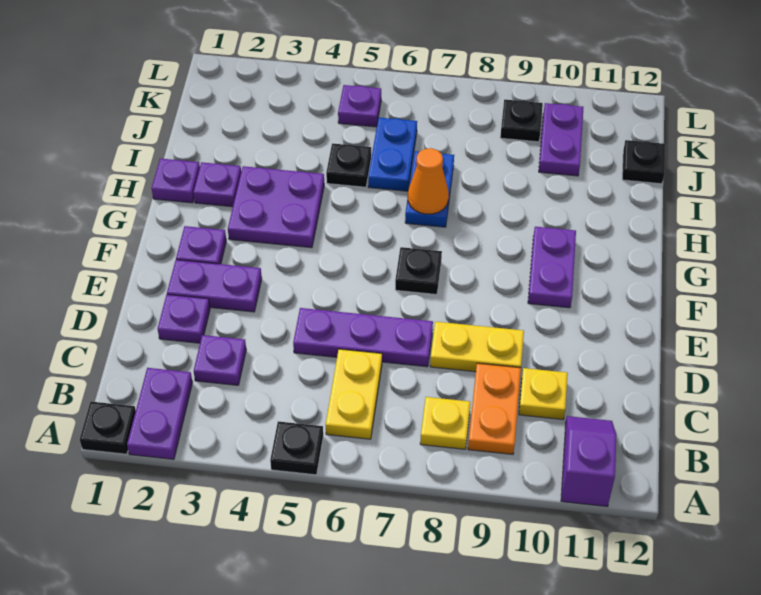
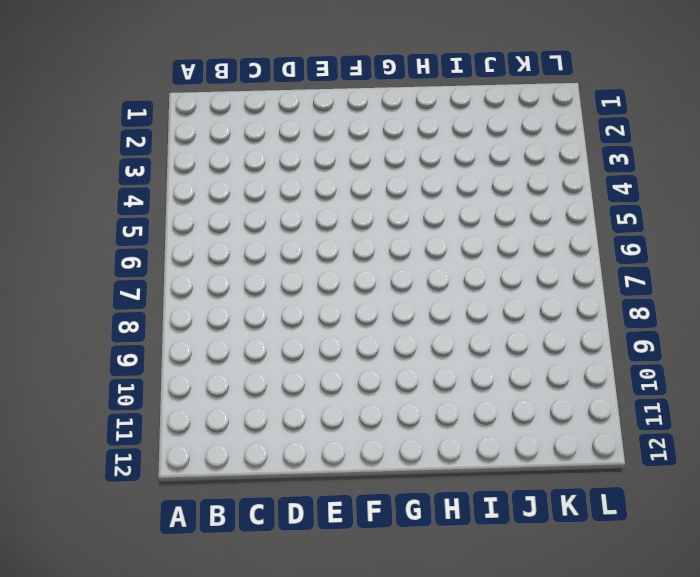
none -> black plate A1 level 1
none -> purple plate A2:B2 level 1
none -> black plate A5 level 1

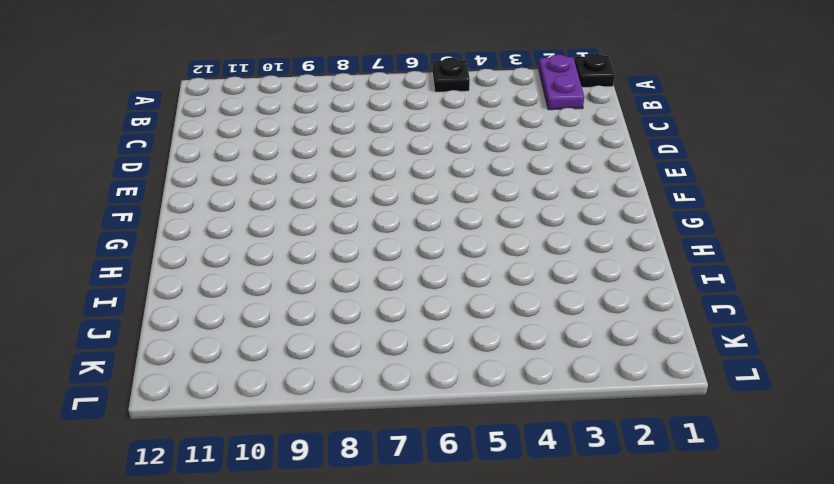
none -> purple slope A11:B11 level 1 top A
none -> yellow plate B6:C6 level 1
none -> yellow plate B8 level 1

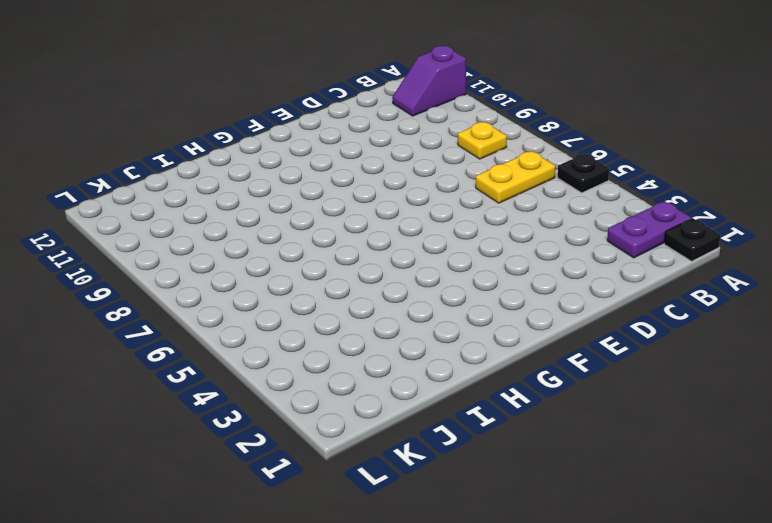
none -> orange plate B9:C9 level 1
none -> purple plate C3 level 1
none -> yellow plate C10 level 1

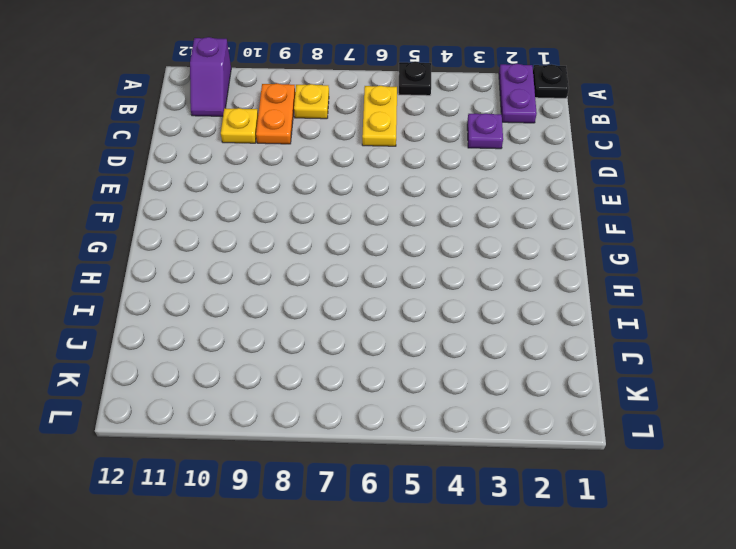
none -> purple plate D2 level 1
none -> purple plate D5:D7 level 1
none -> yellow plate D8:D9 level 1

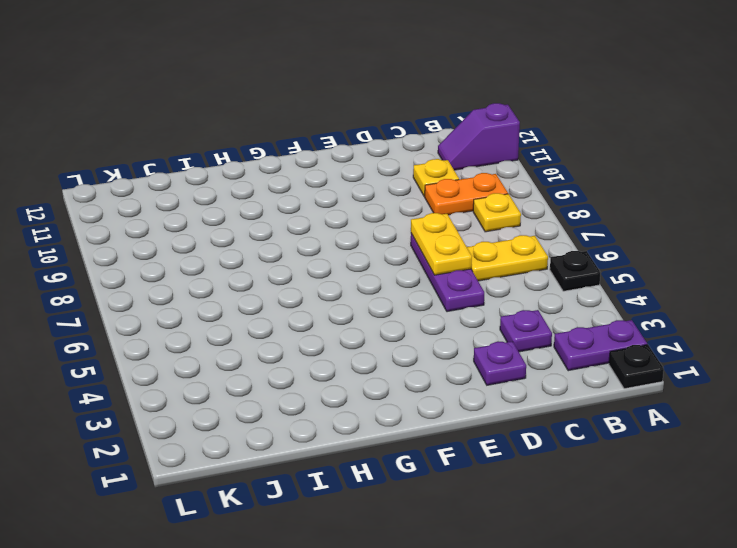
yellow plate D6:D7 level 2 -> yellow plate D8:D9 level 1
none -> purple plate E2:E3 level 1
none -> purple plate F2 level 1
none -> black plate F7 level 1

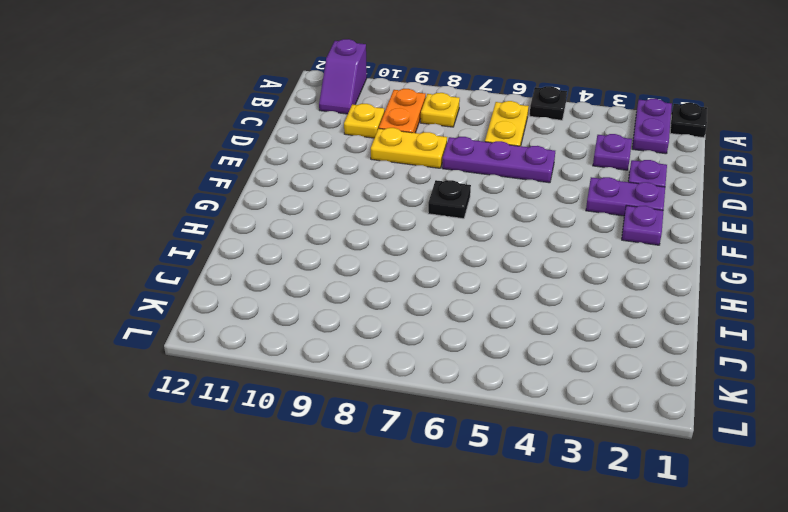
none -> purple plate F10:G10 level 1
none -> purple plate G3:H4 level 1
none -> purple plate H1 level 1

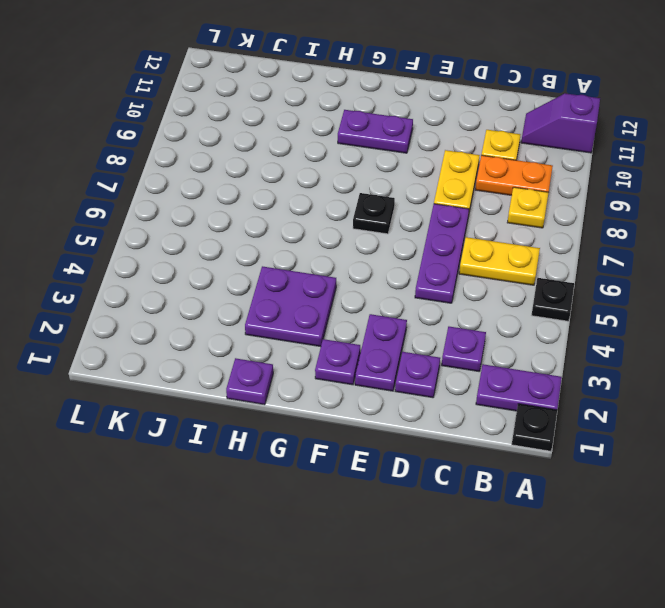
none -> purple plate H2 level 1
none -> blue plate H7:I7 level 1
none -> black plate I5 level 1

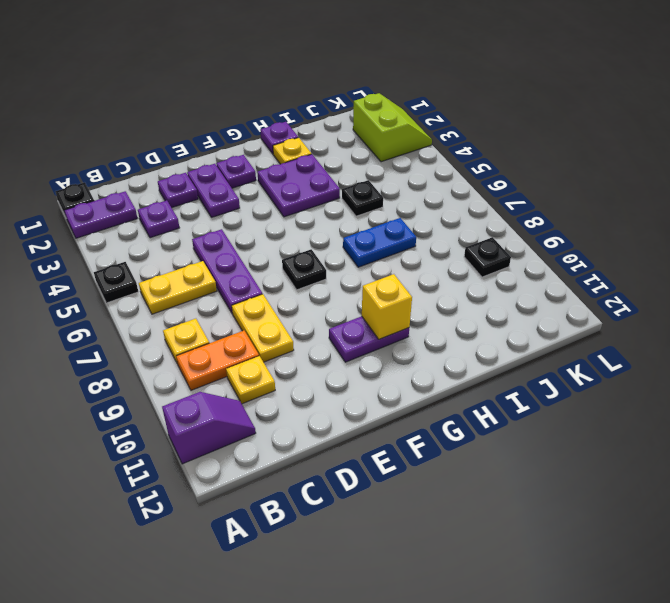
yellow brick G10 level 2 -> none
yellow plate H2 level 1 -> purple plate H2 level 1
lime slope K2:L3 level 1 top K -> none
none -> blue plate I6:J6 level 1
none -> purple plate J10:K10 level 1
none -> black plate J12 level 1

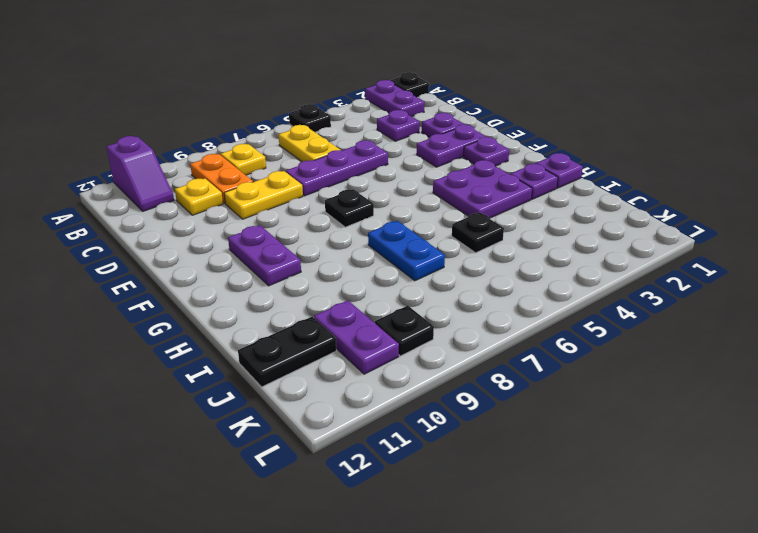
black plate J11:J12 level 1 -> black plate J12 level 1
none -> blue plate I6:J6 level 1
none -> purple plate K5 level 1
none -> orange cone H7 level 2

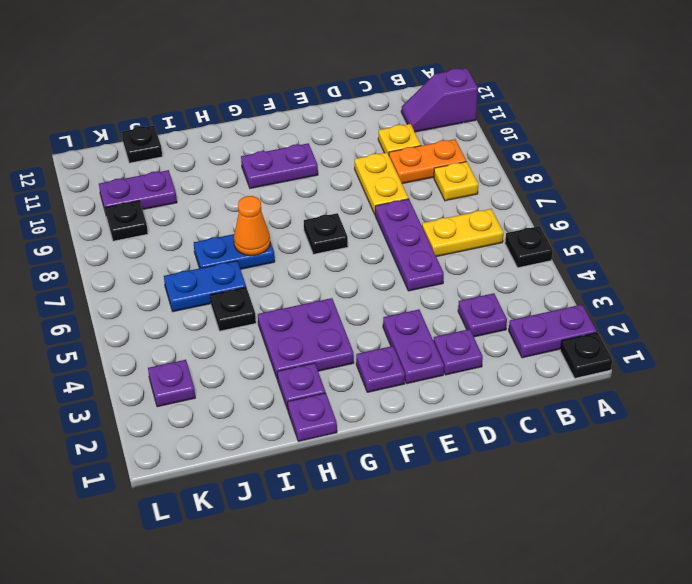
purple plate K3 level 1 -> purple plate K5 level 1

